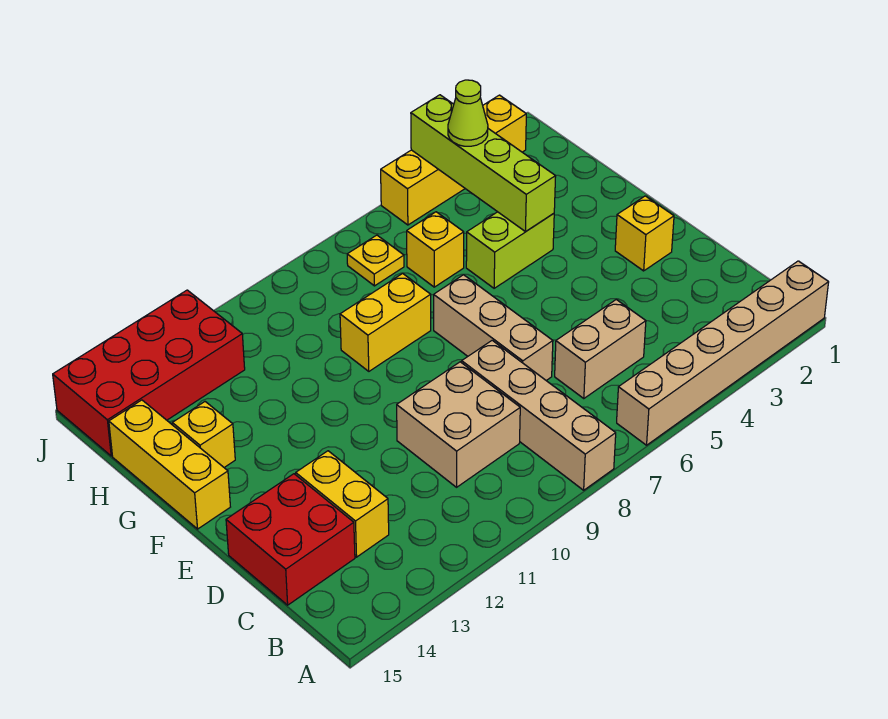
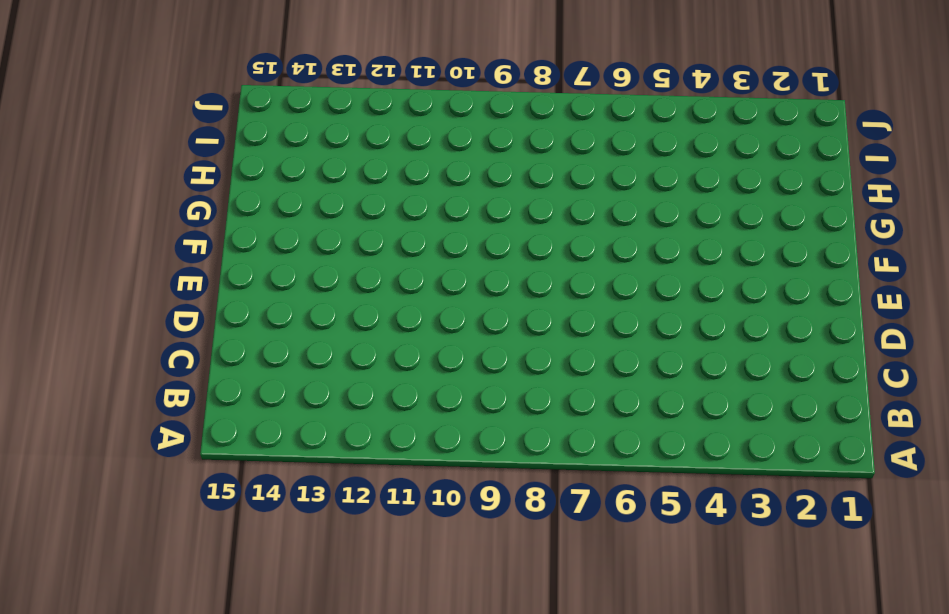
none -> tan brick A1:A6 level 1
none -> tan brick A8:D8 level 1
none -> tan brick C5:C6 level 1

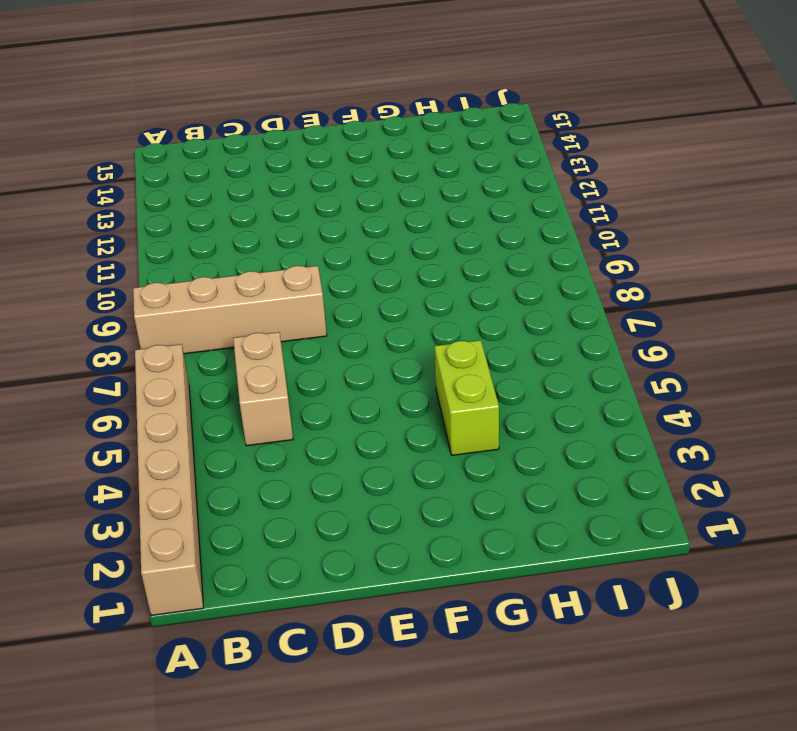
none -> tan brick C9:D10 level 1
none -> yellow brick C13:D13 level 1
none -> red brick C14:D15 level 1

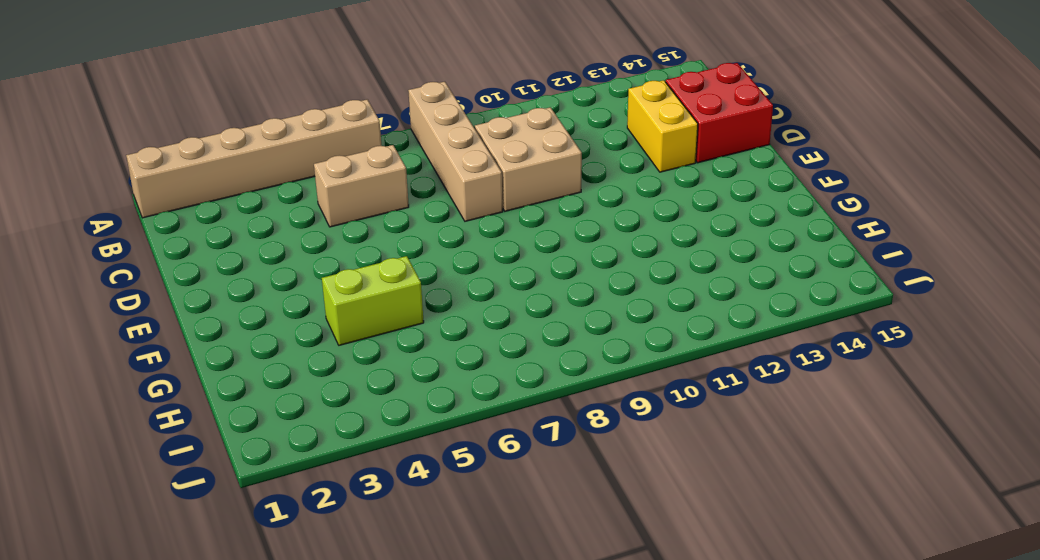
none -> tan brick D7:F7 level 1
none -> yellow brick E2 level 1
none -> yellow brick F15:H15 level 1

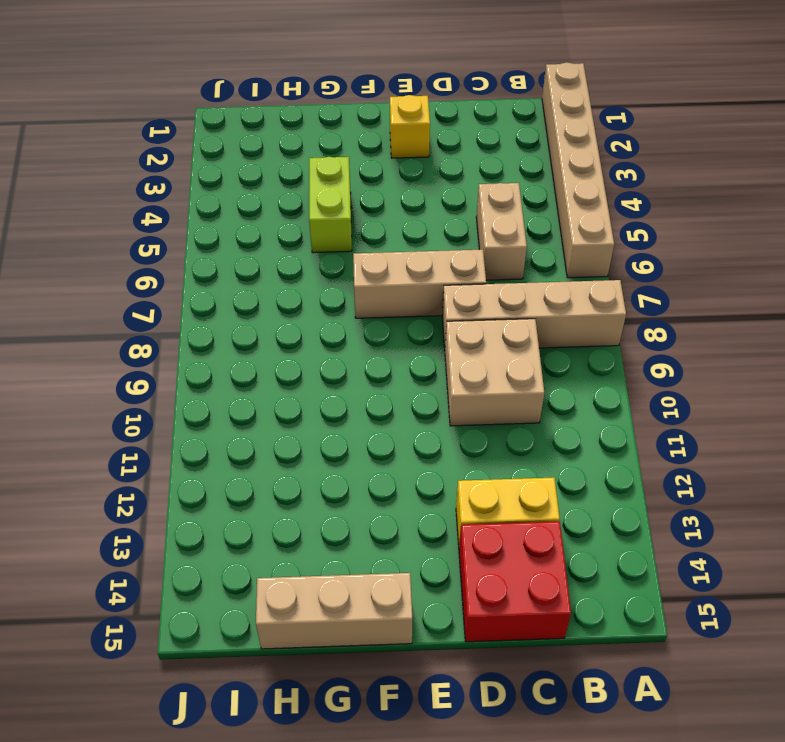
tan brick F15:H15 level 1 -> yellow brick F15:H15 level 1
none -> yellow brick G8:G9 level 1
none -> yellow brick G14 level 1
none -> yellow brick H6 level 1

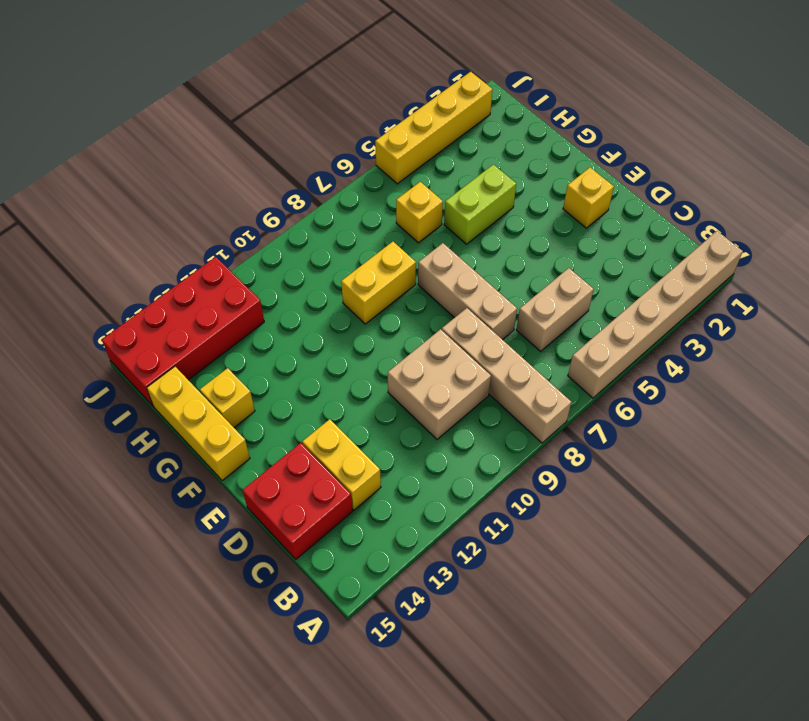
none -> yellow plate I7 level 1
none -> lime brick G4:J4 level 2
none -> lime cone I4 level 3

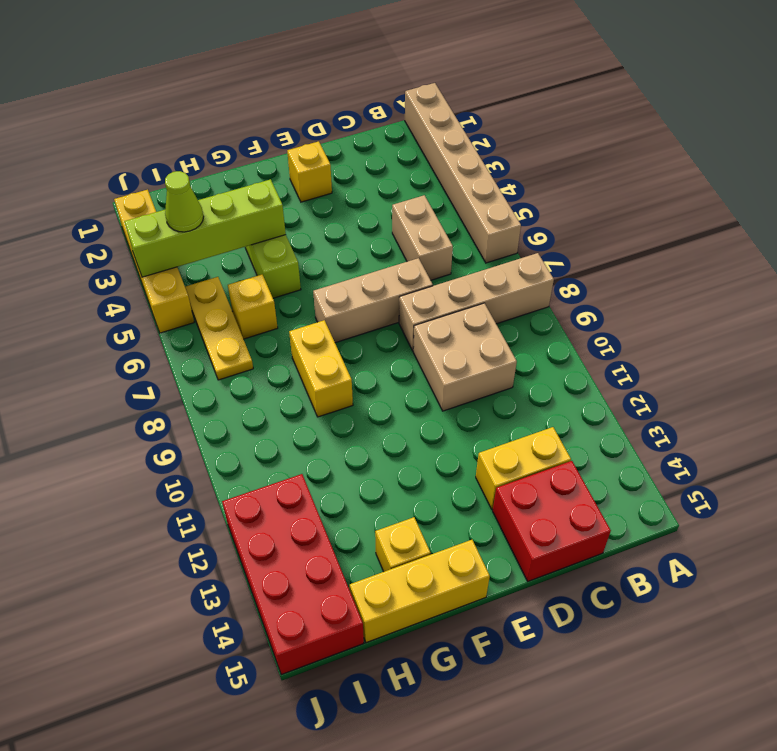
yellow plate I5:I7 level 1 -> yellow plate I7 level 1

